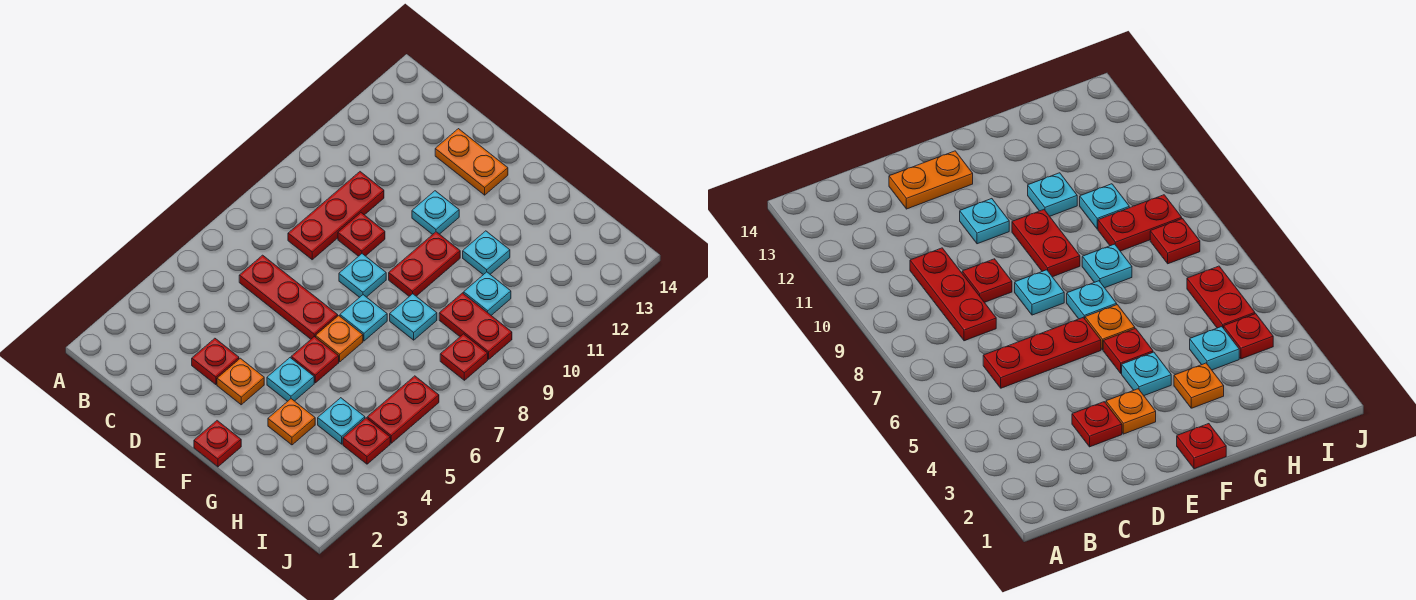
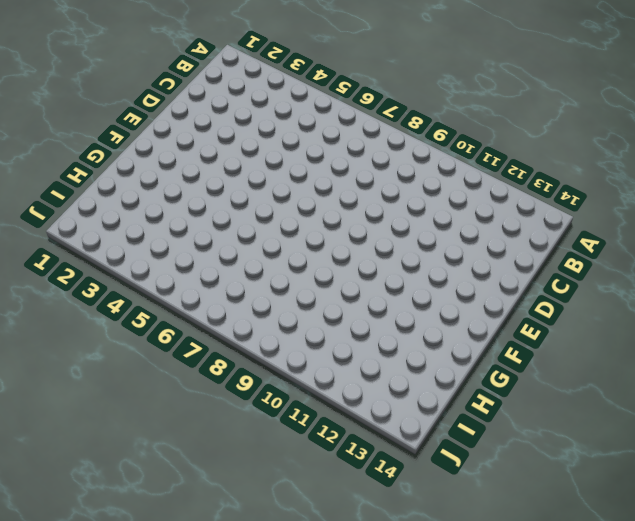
none -> red plate C6:E6 level 1
none -> red plate C8:C10 level 1
none -> red plate D3 level 1

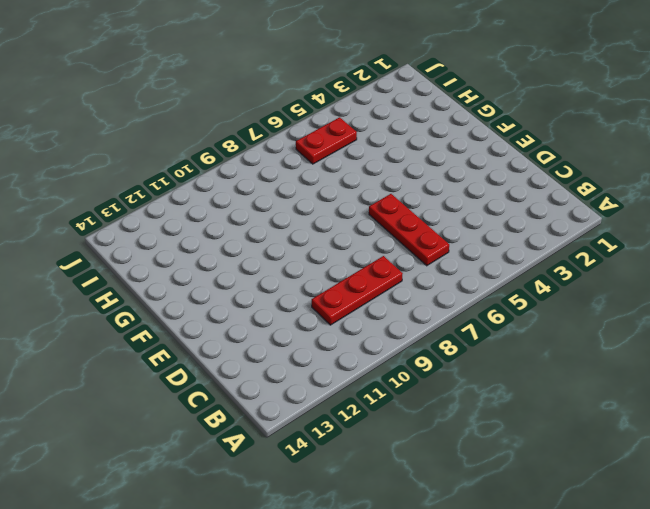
none -> red plate D3 level 1
none -> red plate D9 level 1
none -> orange plate D13:E13 level 1

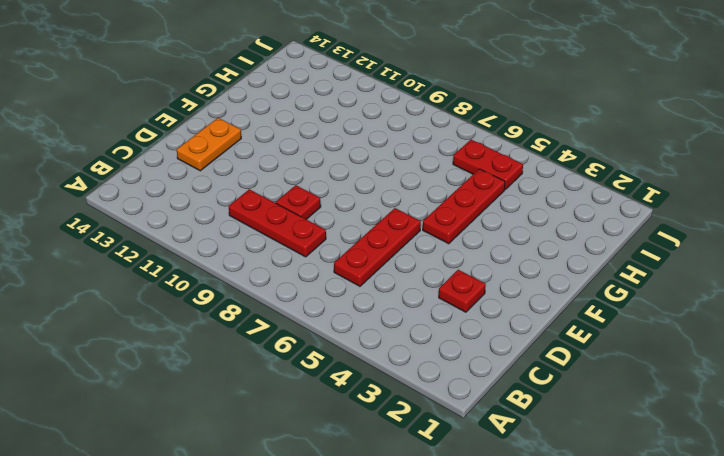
red plate F5:H5 level 1 -> red plate F5 level 1
none -> orange plate E3 level 1
none -> cyan plate E8 level 1
none -> cyan plate E11 level 1

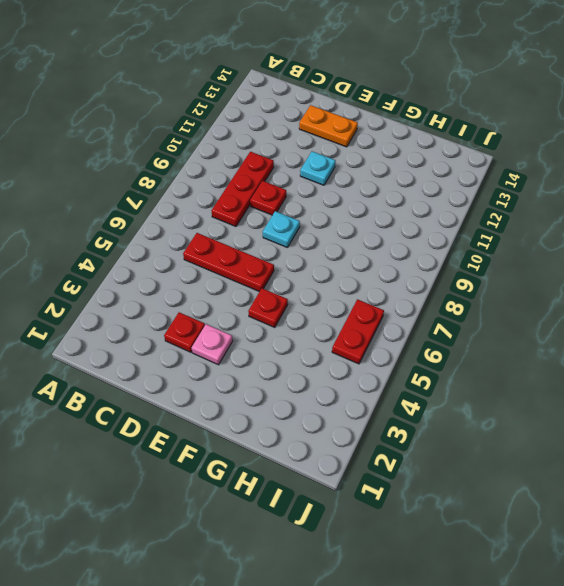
pink plate E3 level 1 -> orange plate E3 level 1
none -> red plate F1 level 1
none -> cyan plate F4 level 1
none -> orange plate F6 level 1

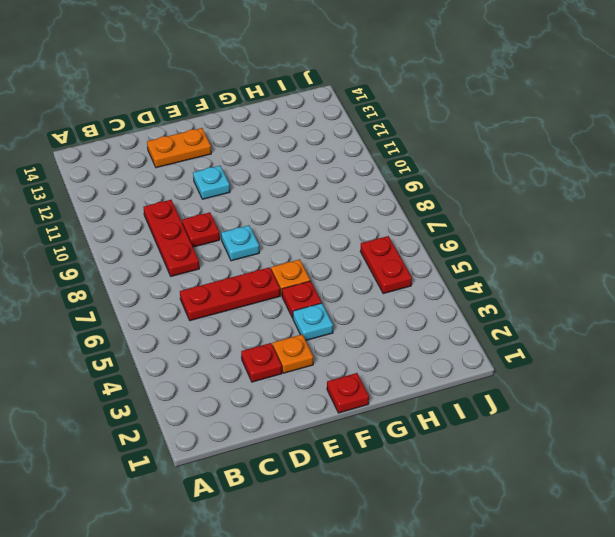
none -> cyan plate F7 level 1
none -> red plate F9:F10 level 1
none -> orange plate G3 level 1

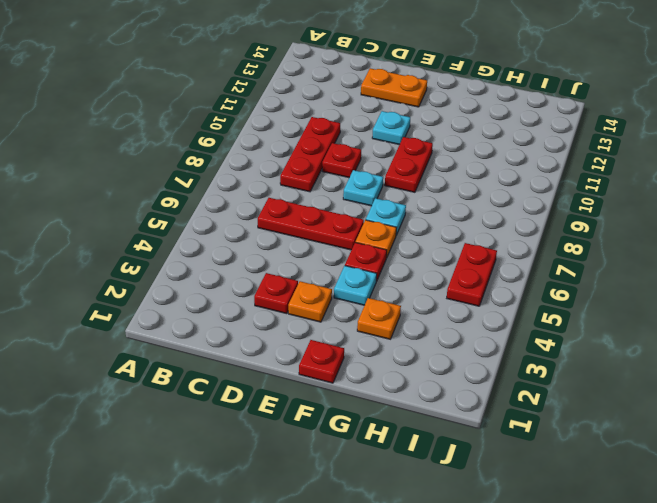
none -> cyan plate G8 level 1
none -> cyan plate G11 level 1
none -> cyan plate H4 level 1

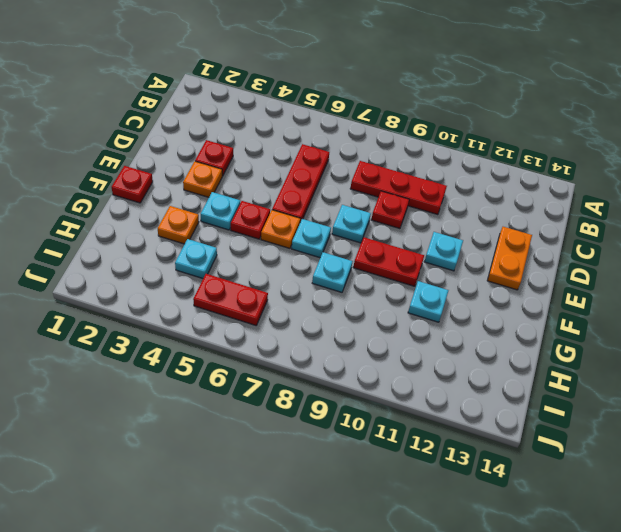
none -> red plate H9:I9 level 1
none -> cyan plate H10 level 1
none -> red plate I4 level 1

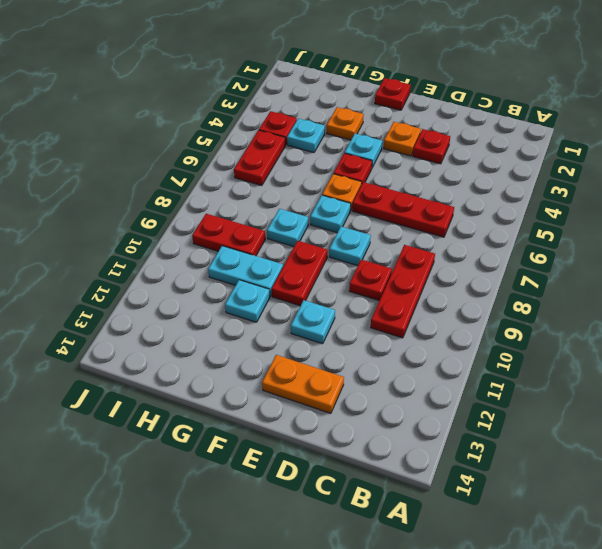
cyan plate G10:H10 level 1 -> cyan plate H10 level 1
none -> red plate I8 level 1

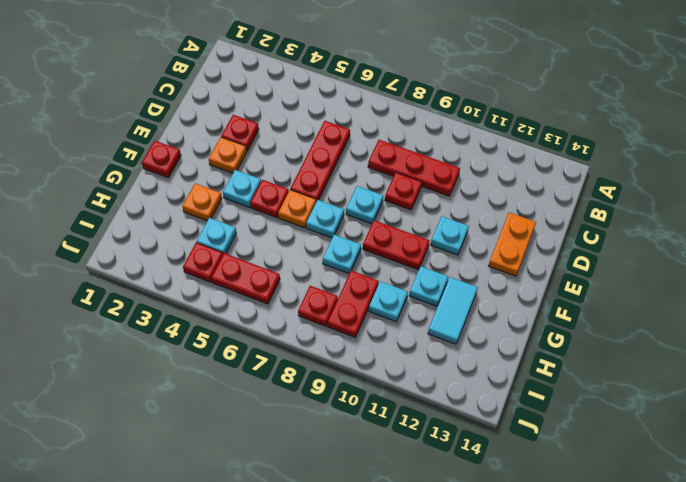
cyan tile G12:H12 level 1 -> none

